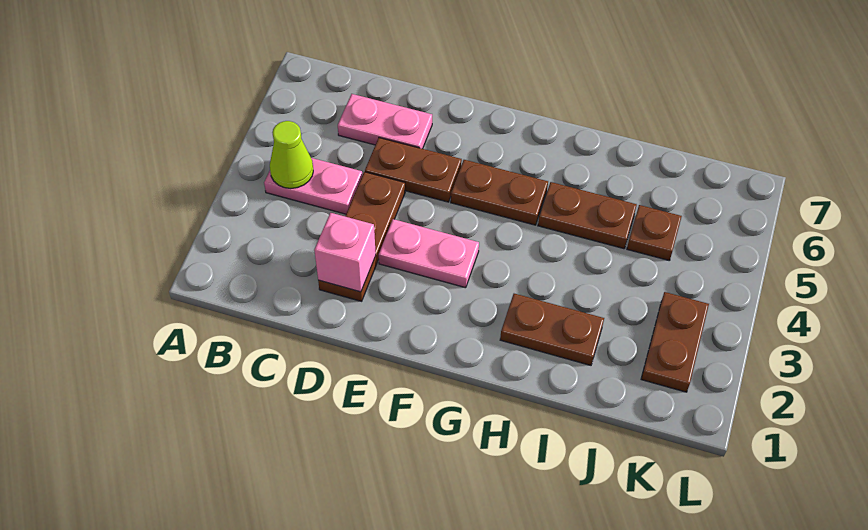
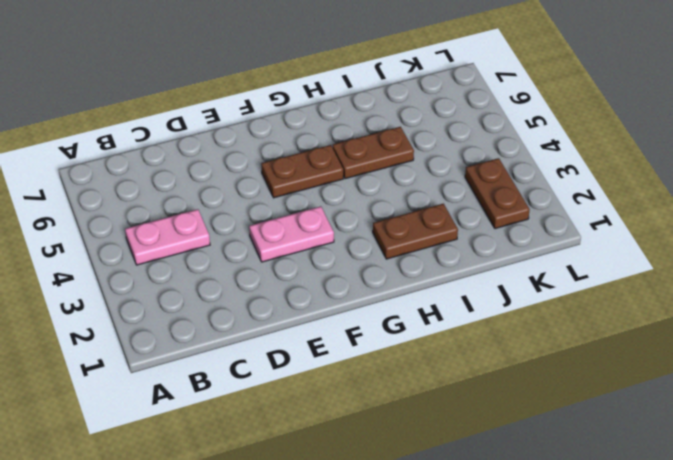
none -> pink plate C6:D6 level 1
none -> brown plate D2:D4 level 1
none -> brown plate D5:E5 level 1

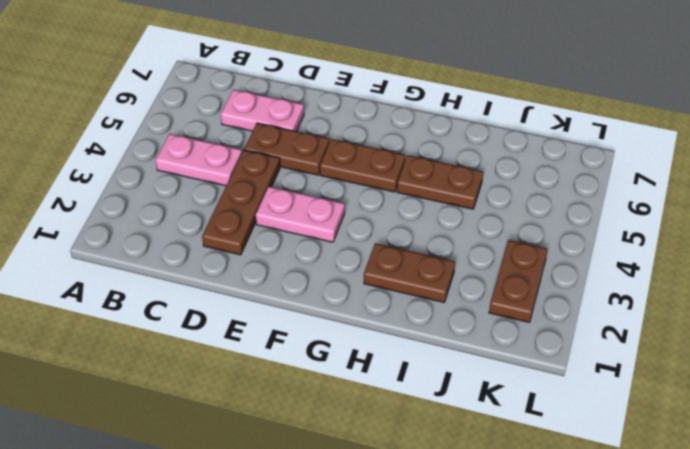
none -> brown plate J5 level 1
none -> lime cone B4 level 2
none -> pink brick D2 level 2

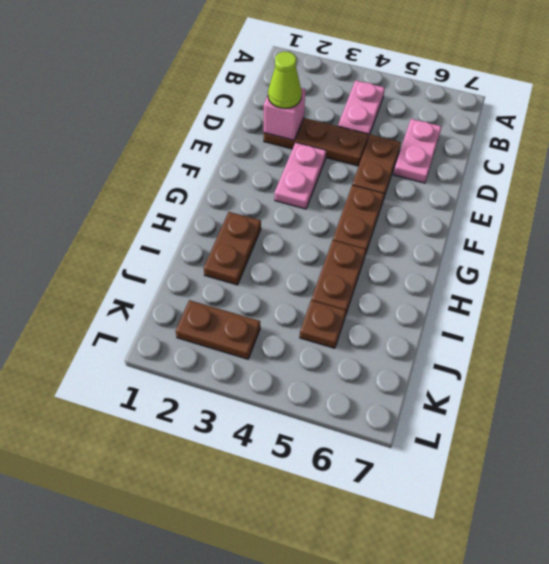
lime cone D2 level 3 -> lime cone B4 level 2

